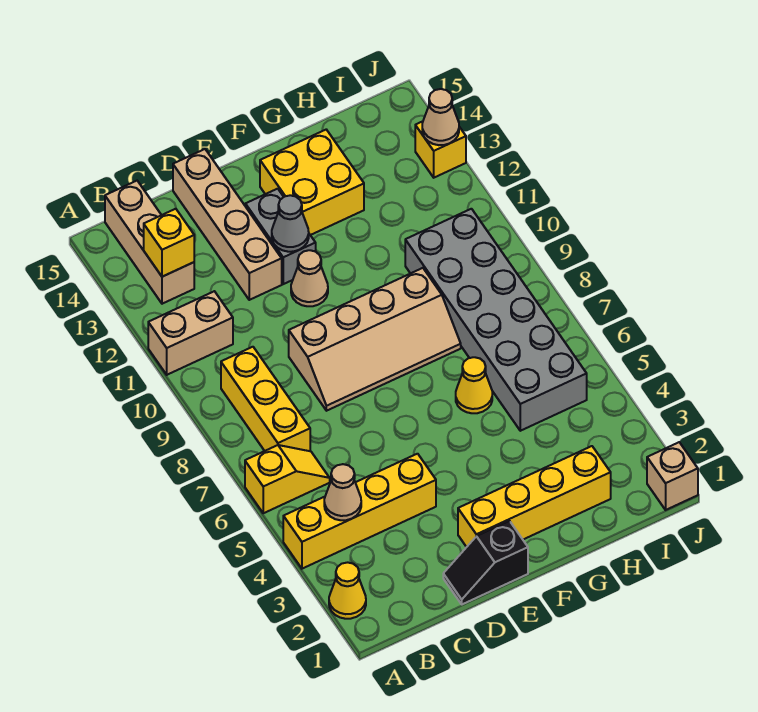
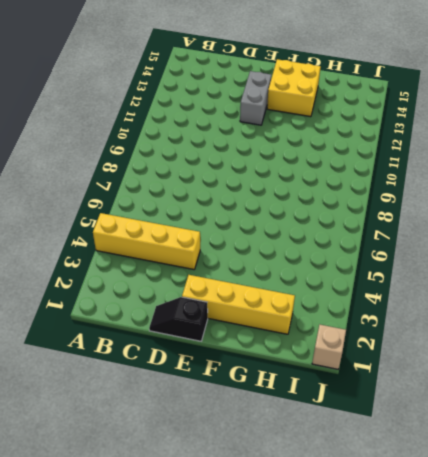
none -> yellow cone A2 level 1
none -> yellow slope A6:B6 level 1 top A
none -> tan brick A11:B11 level 1

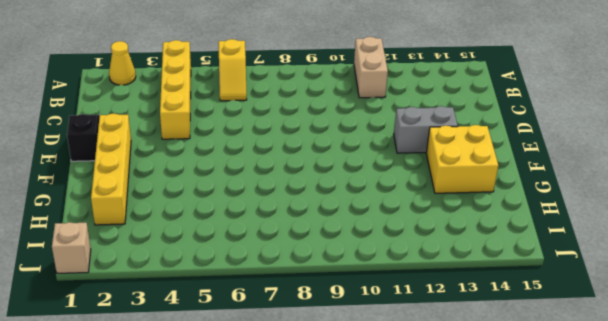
none -> yellow brick B7:B9 level 1
none -> tan brick B13:B15 level 1
none -> tan slope D8:G9 level 1 top 9

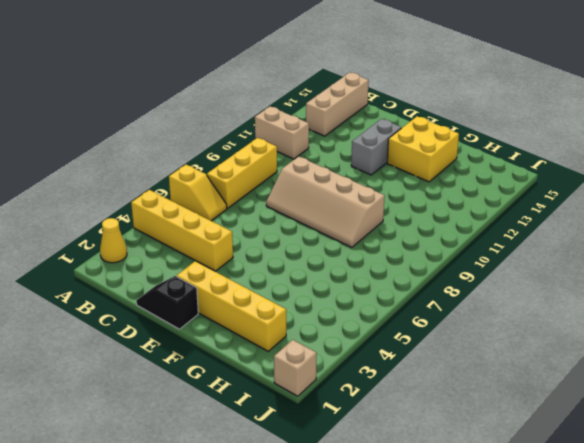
none -> tan brick D12:D15 level 1
none -> tan cone E11 level 1
none -> yellow cone G6 level 1

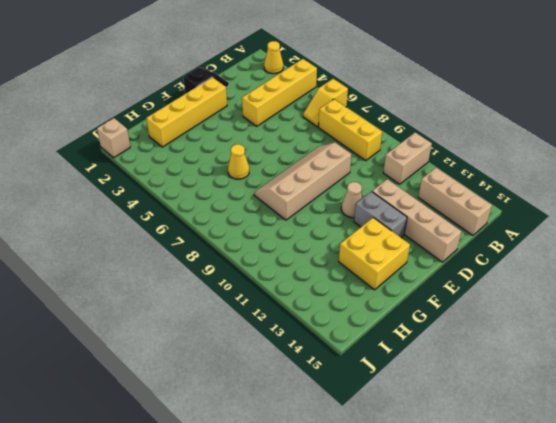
none -> grey brick H5:I10 level 1
none -> yellow brick J13 level 1
none -> tan cone B4 level 2

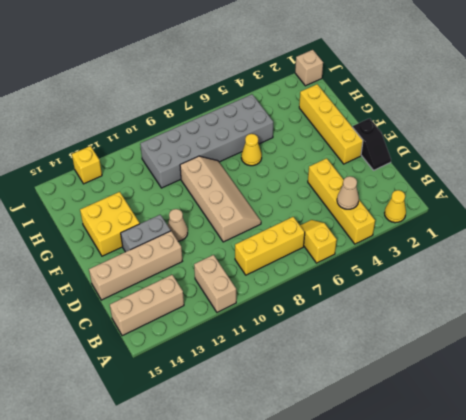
none -> yellow brick B13 level 2
none -> grey cone E12 level 2
none -> tan cone J13 level 2

